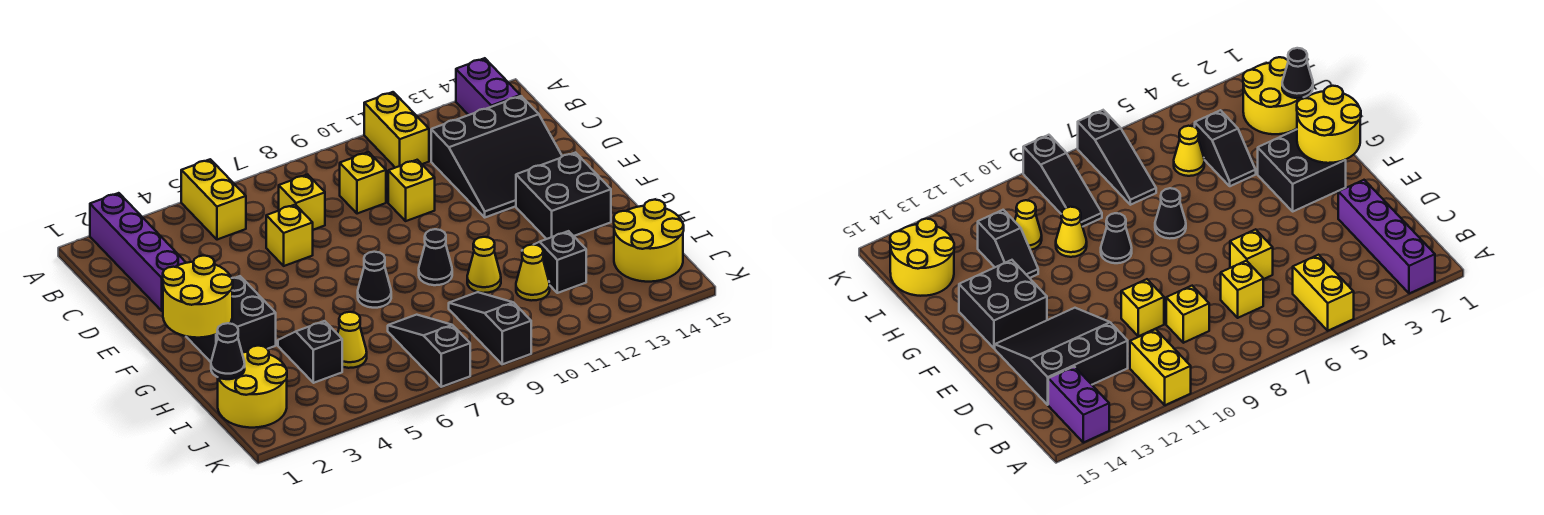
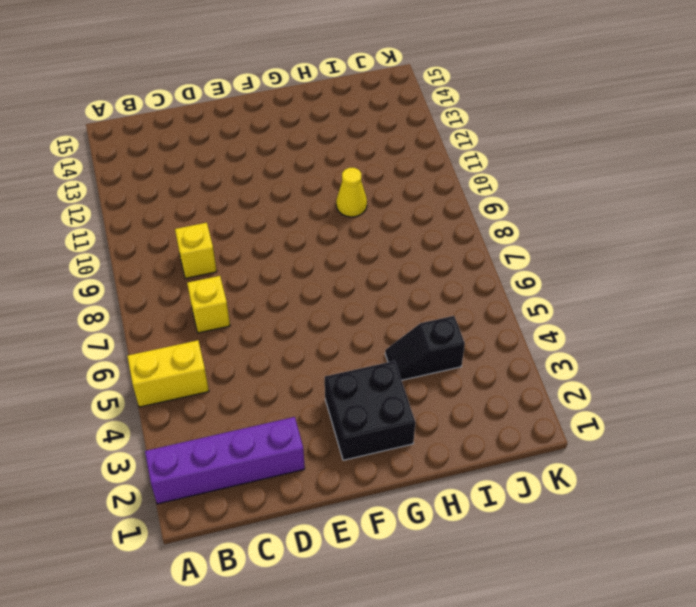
none -> yellow brick A11:B11 level 1
none -> purple brick A14:B14 level 1
none -> black slope C12:E14 level 1 top C

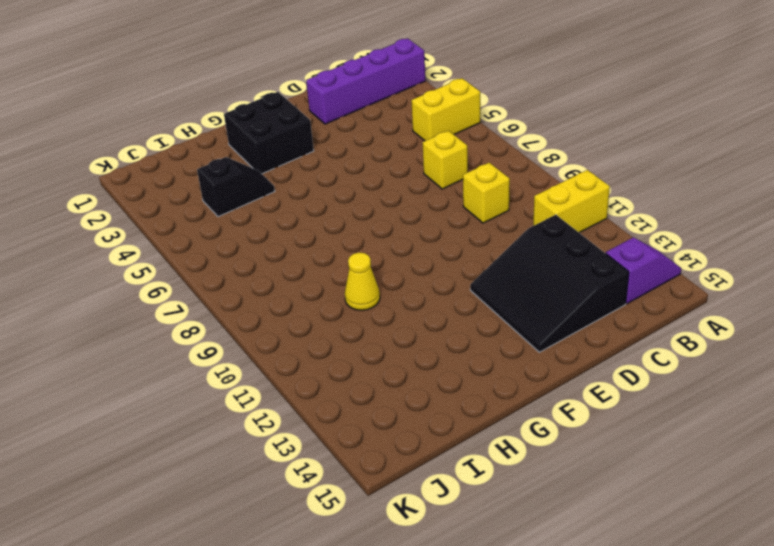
purple slope A14:B14 level 1 top B -> purple brick A14:B14 level 1
none -> yellow brick D6 level 1
none -> yellow brick D10 level 1
none -> black brick F13:G14 level 1

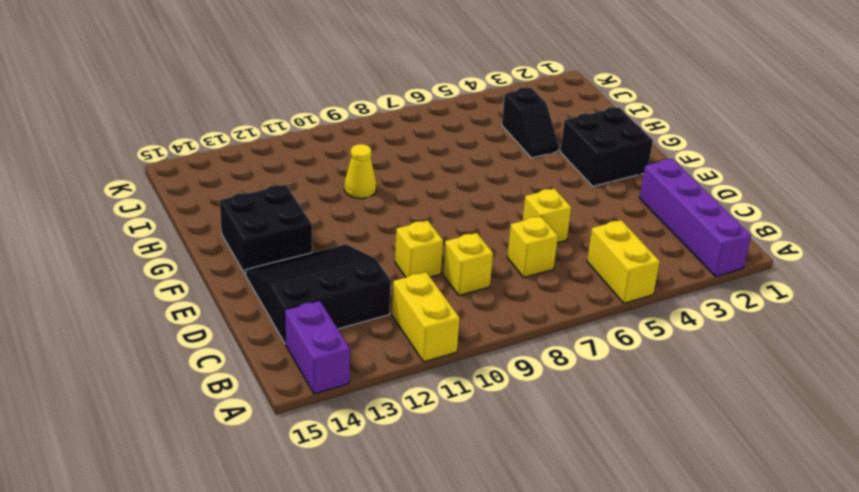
none -> black cone G7 level 1
none -> black cone G9 level 1
none -> black slope H12:I12 level 1 top I

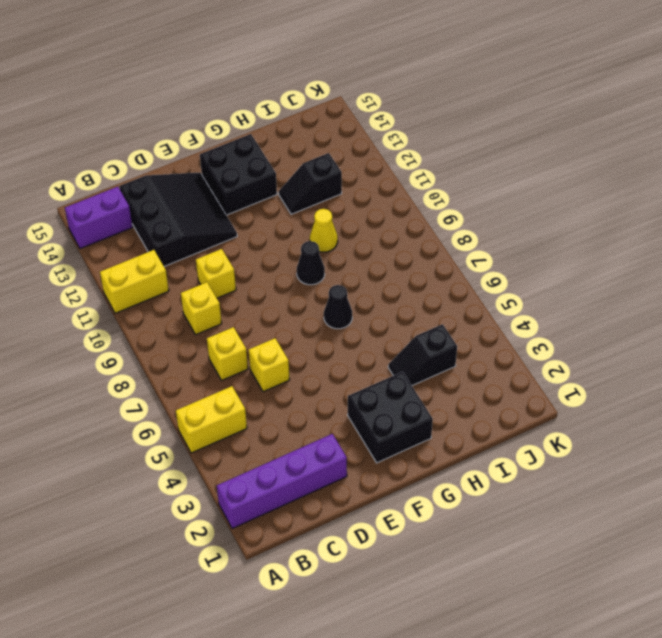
none -> yellow round brick I1:J2 level 1
none -> yellow cone I5 level 1
none -> black slope I7:K7 level 1 top K

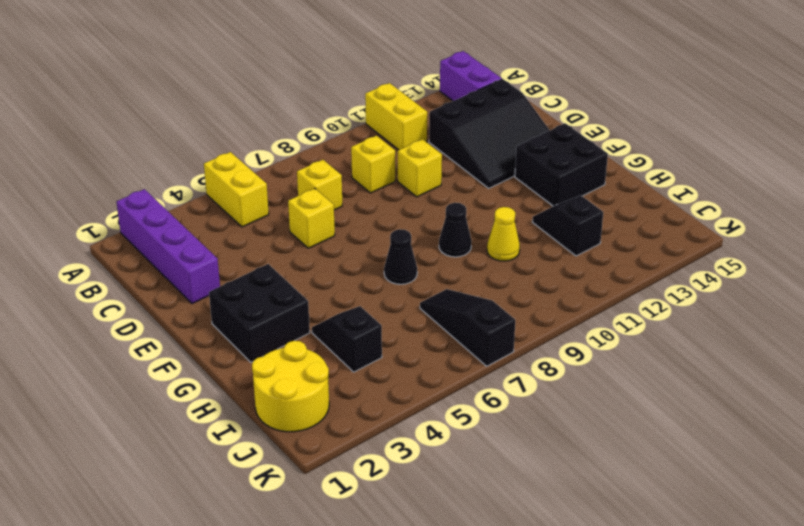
none -> yellow cone I5 level 1
none -> black slope I9:K9 level 1 top K
none -> yellow cone I11 level 1

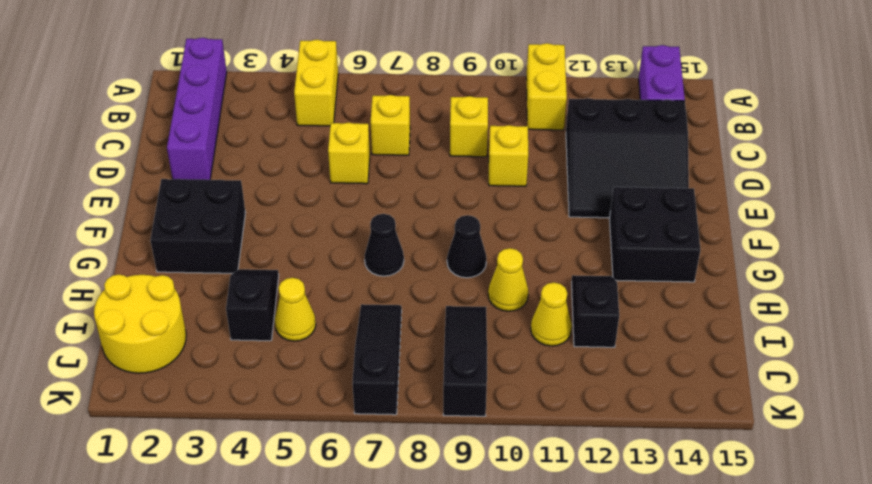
none -> yellow round brick I14:J15 level 1
none -> yellow round brick F1:G2 level 2
none -> black cone I1 level 2

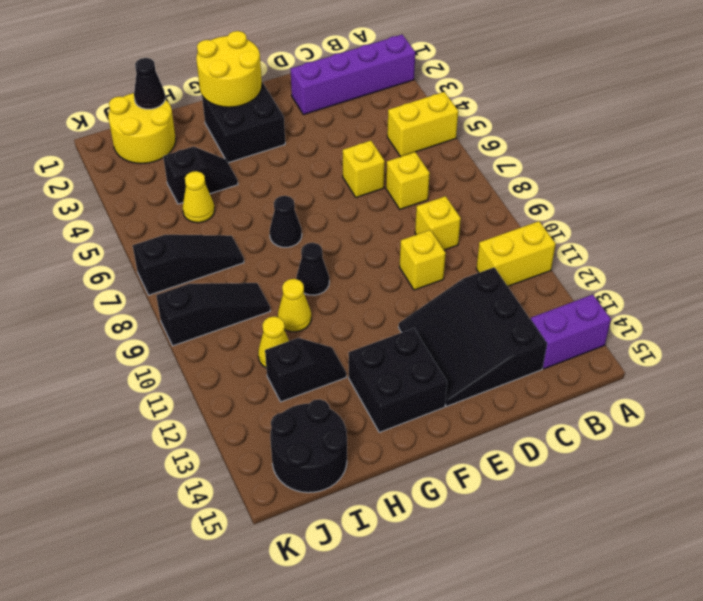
black round brick I14:J15 level 1 -> yellow round brick I14:J15 level 1

